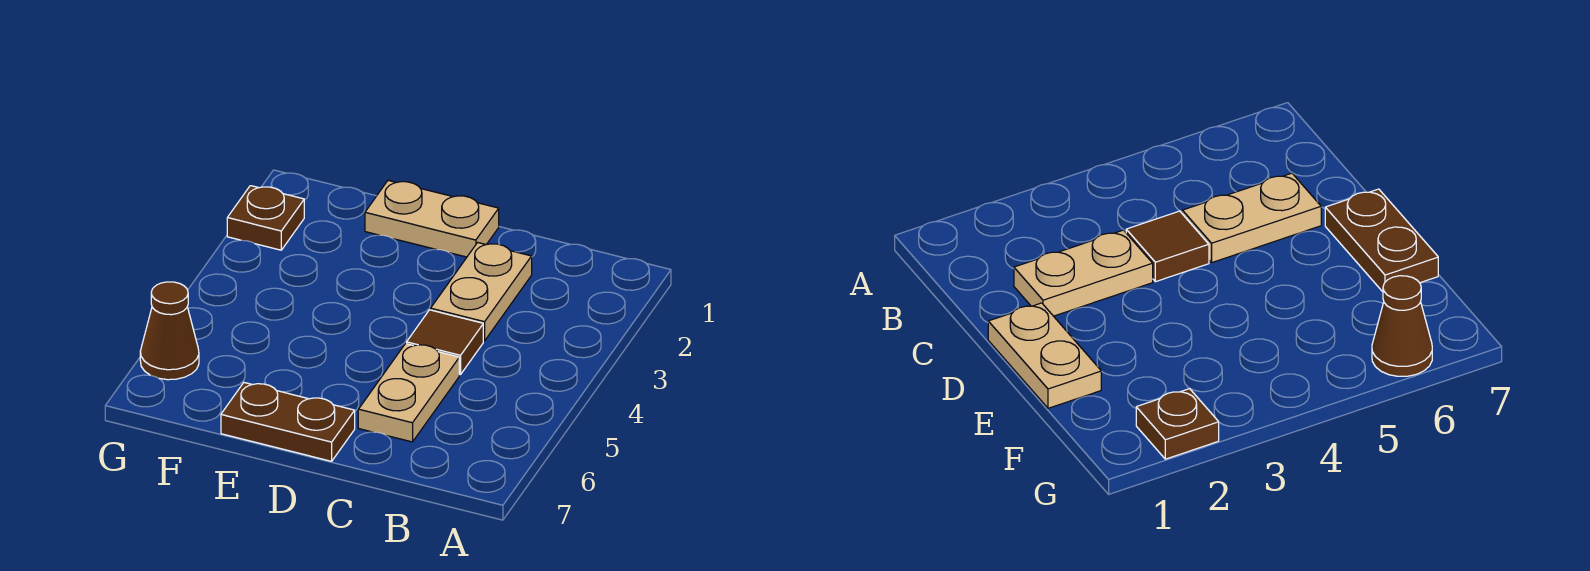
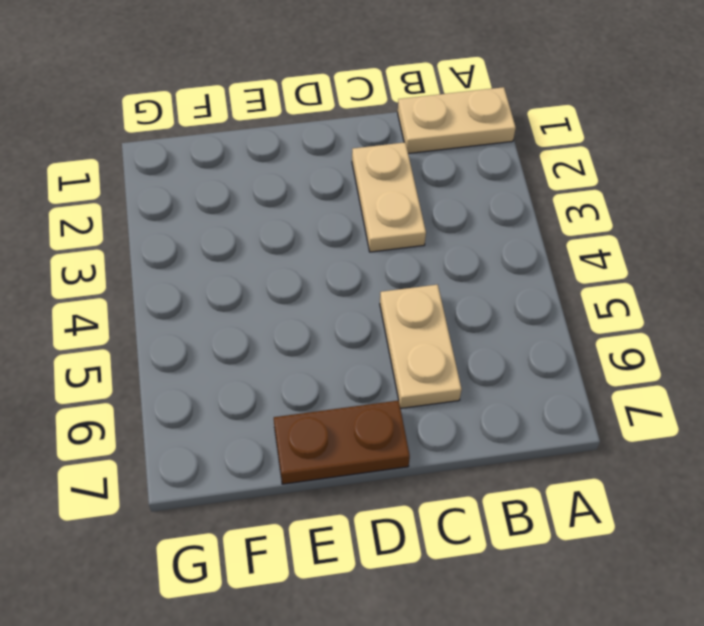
tan plate A1:B1 level 1 -> tan plate D1:E1 level 1
none -> brown tile C4 level 1
none -> brown plate G2 level 1

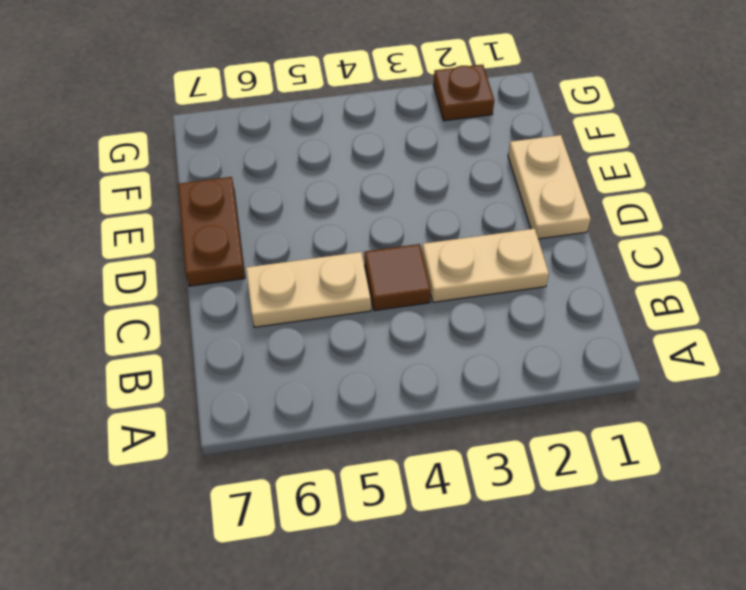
none -> brown cone G6 level 1

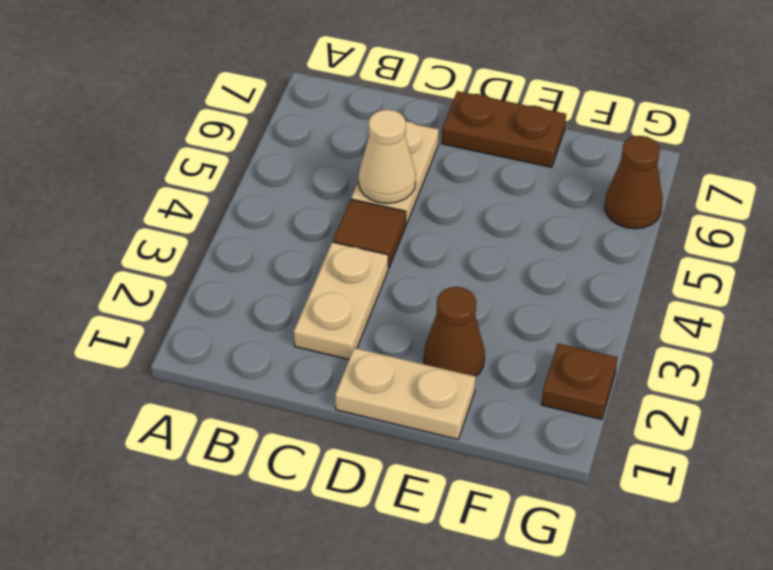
tan cone C5 level 2 -> none
brown cone E2 level 1 -> none

